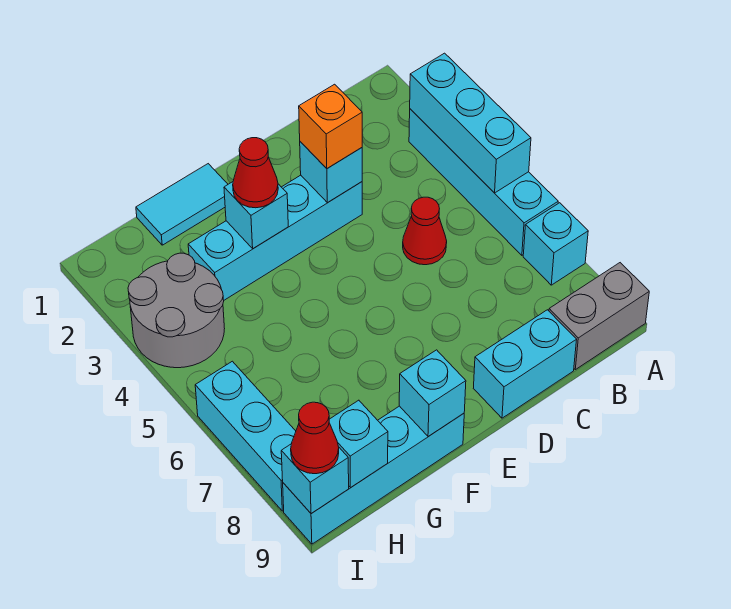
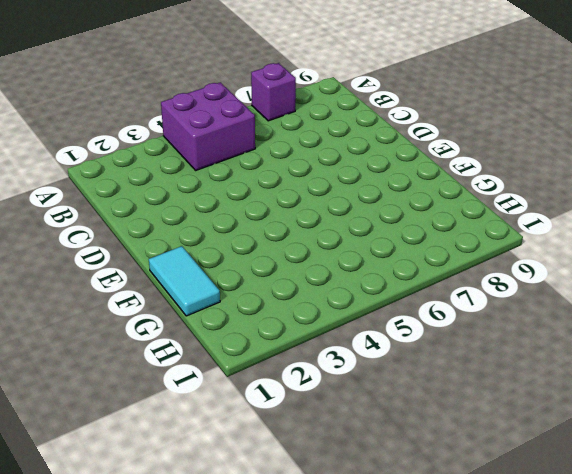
purple brick A4:B5 level 1 -> cyan brick A3:A6 level 1
purple brick A7 level 1 -> cyan brick A7 level 1
none -> grey brick A9:B9 level 1
none -> red cone C5 level 1
none -> cyan brick C9:D9 level 1

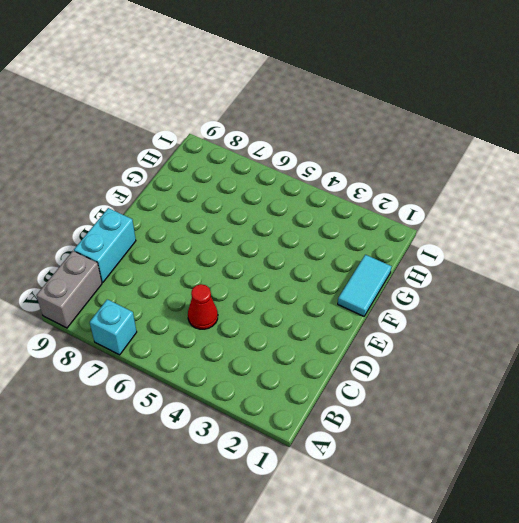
none -> cyan brick A3:A6 level 1
none -> cyan brick D3:G3 level 1
none -> cyan brick F9:I9 level 1

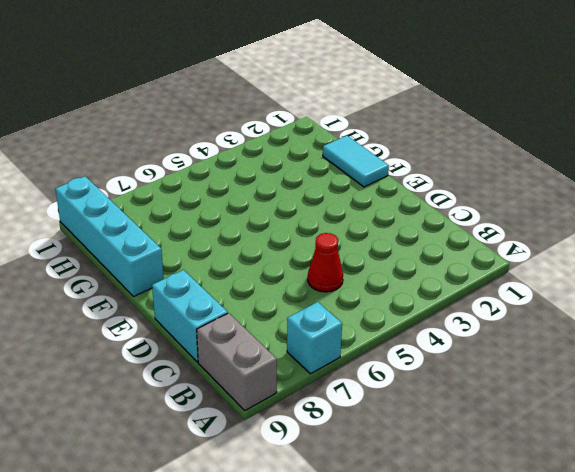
none -> cyan brick A3:A6 level 1
none -> cyan brick D3:G3 level 1
none -> grey round brick H3:I4 level 1

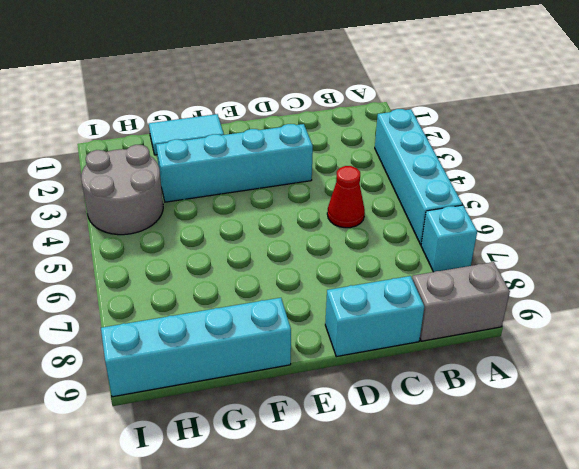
none -> cyan brick I6:I8 level 1
none -> cyan brick A3:A5 level 2
none -> cyan brick D3 level 2

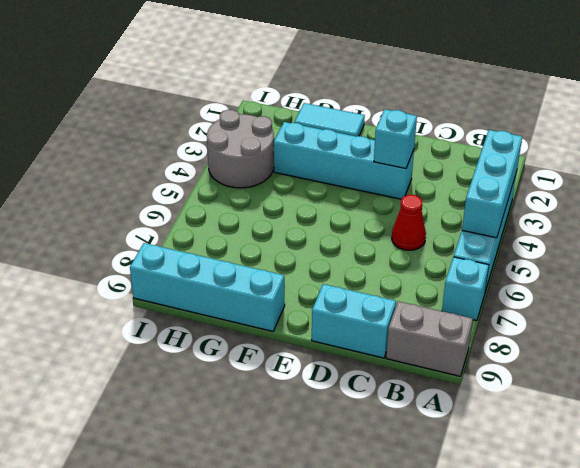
none -> cyan brick I6:I8 level 1
none -> cyan brick F3 level 2
none -> cyan brick F9 level 2

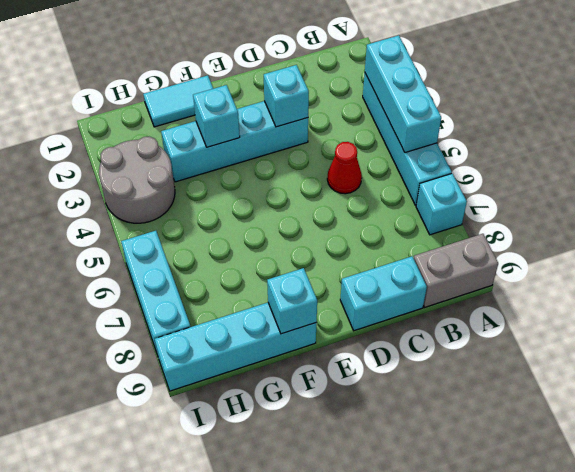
none -> cyan brick H9 level 2
none -> cyan brick I9 level 2
none -> orange brick D3 level 3

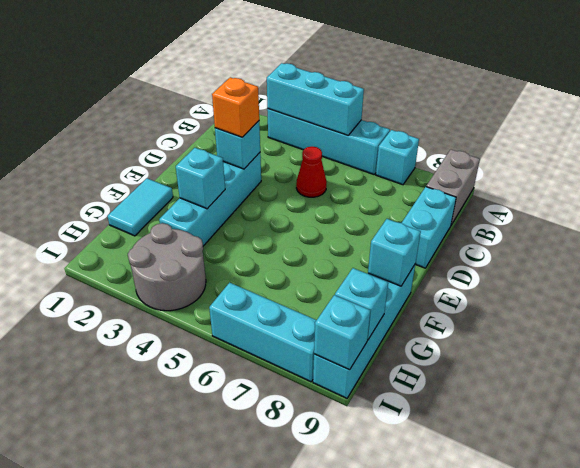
none -> red cone F3 level 3
none -> red cone I9 level 3

